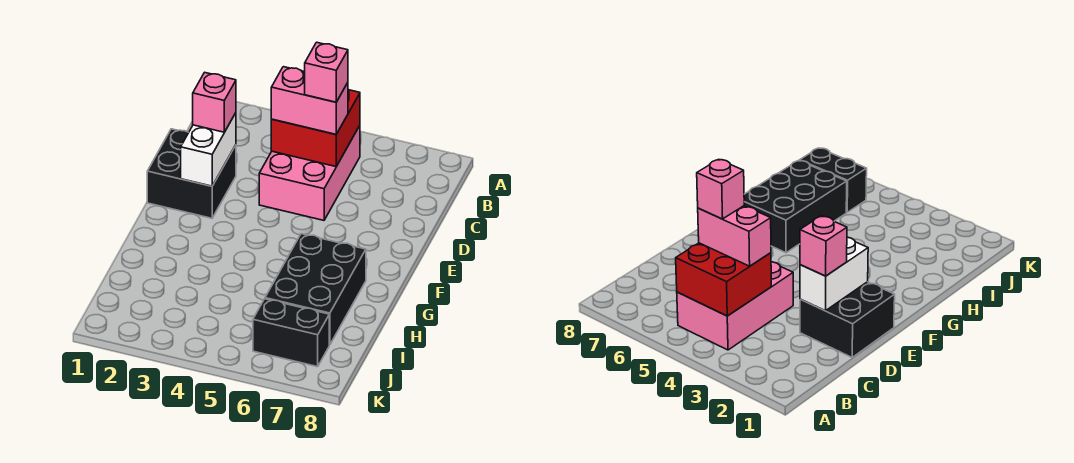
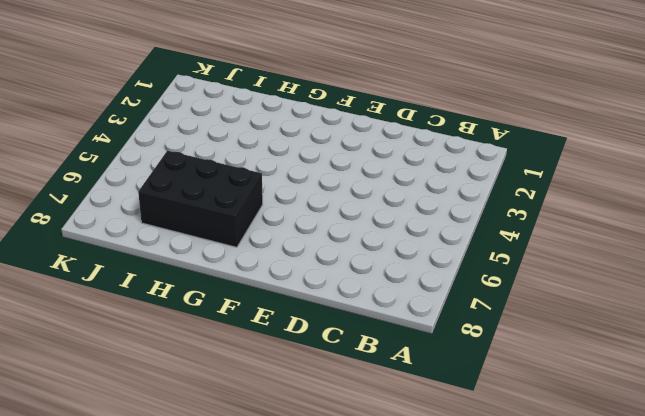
none -> pink brick B4:D5 level 1
none -> black brick D1:E2 level 1

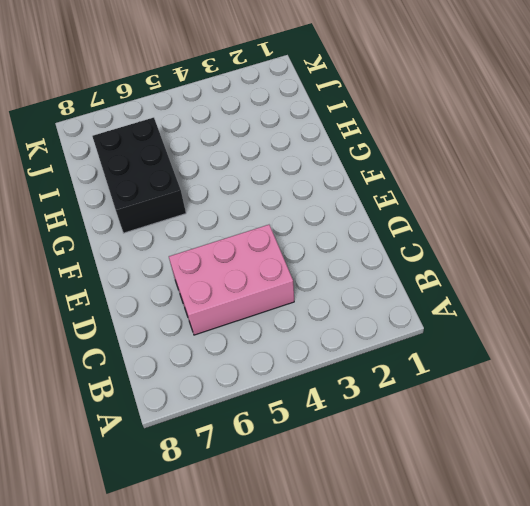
pink brick C4:D6 level 1 -> pink brick B4:D5 level 1
none -> black brick D1:E2 level 1
none -> black brick J6:J7 level 1

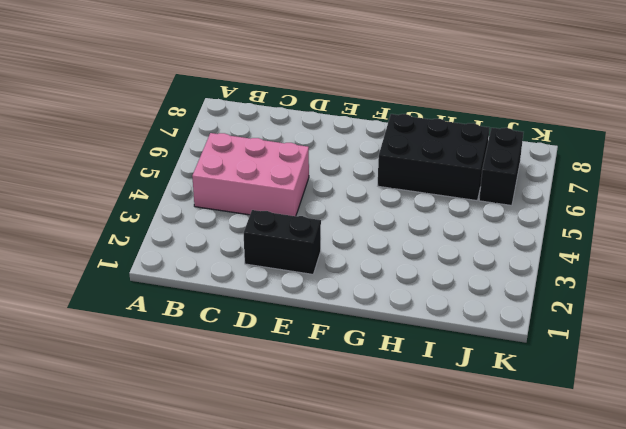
black brick D2:E2 level 1 -> black brick D1:E2 level 1
none -> red brick B4:C5 level 2
none -> white brick D2:E2 level 2

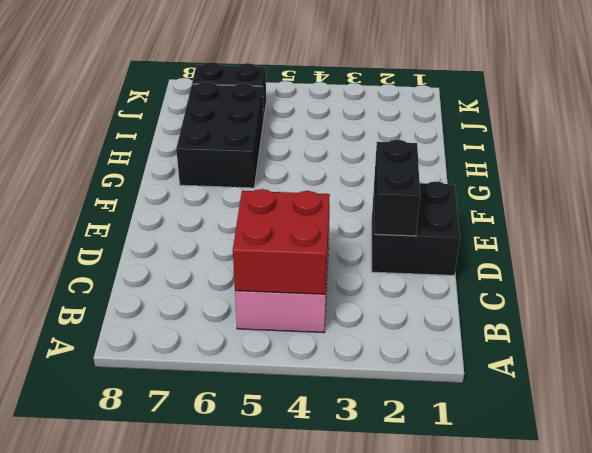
black brick D2:E2 level 2 -> white brick D2:E2 level 2
none -> pink brick C4:C5 level 3
none -> pink brick D2 level 3

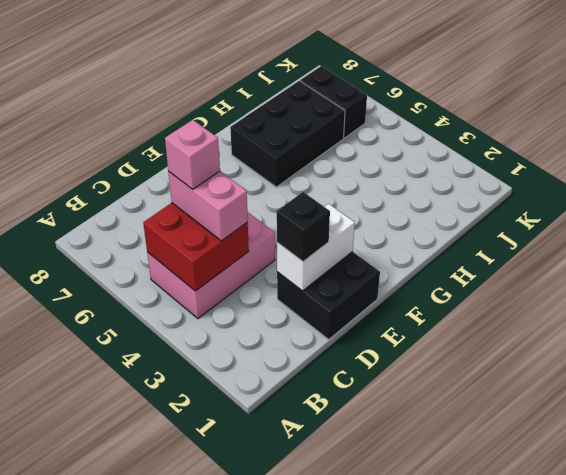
black brick D2 level 3 -> pink brick D2 level 3

